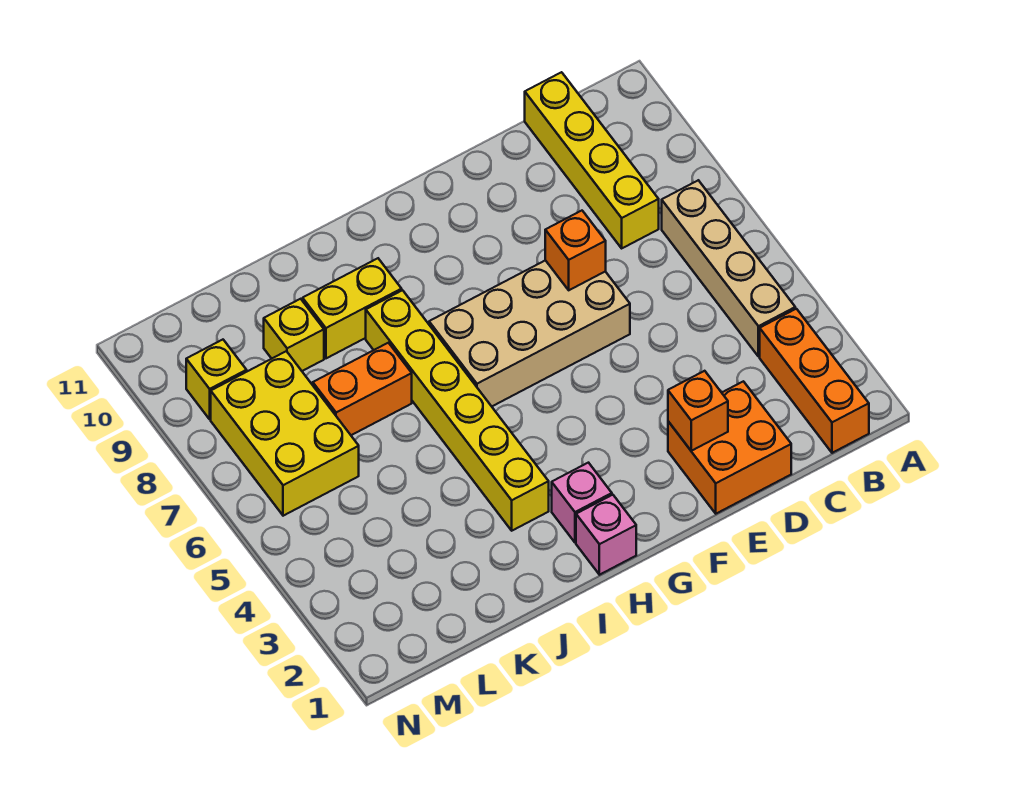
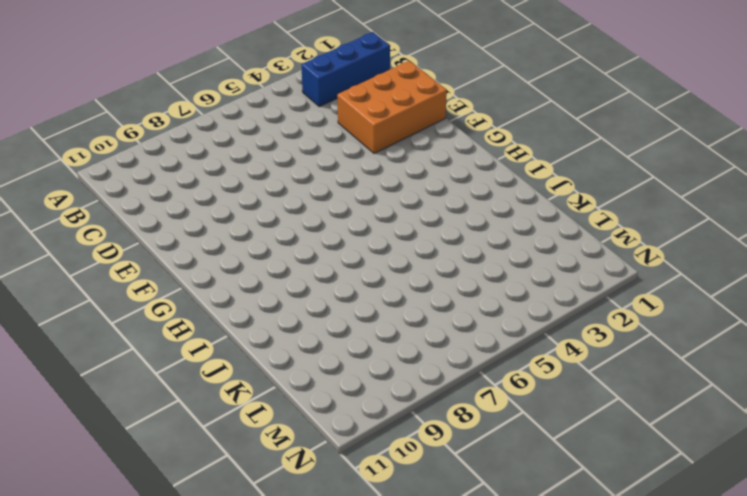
blue brick B1:B3 level 1 -> orange brick B1:B3 level 1
orange brick D1:E3 level 1 -> orange brick D1:E2 level 1
none -> tan brick B4:B7 level 1
none -> yellow brick C8:C11 level 1
none -> tan brick E6:H7 level 1

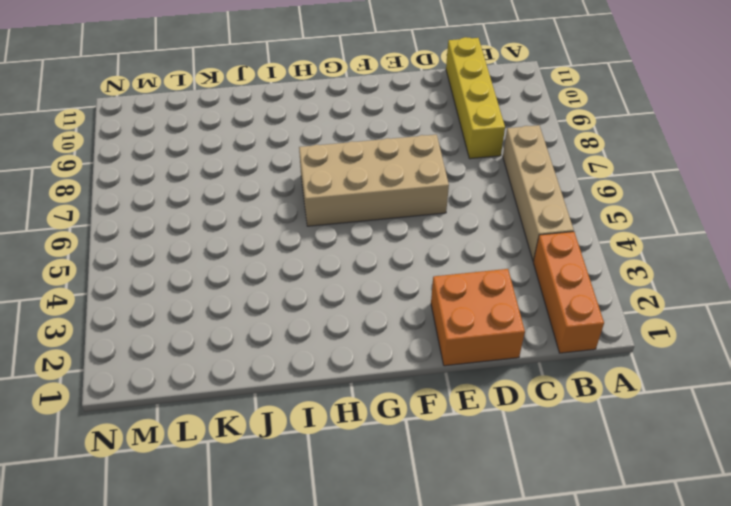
none -> pink brick H1 level 1
none -> pink brick H2 level 1
none -> yellow brick I3:I8 level 1

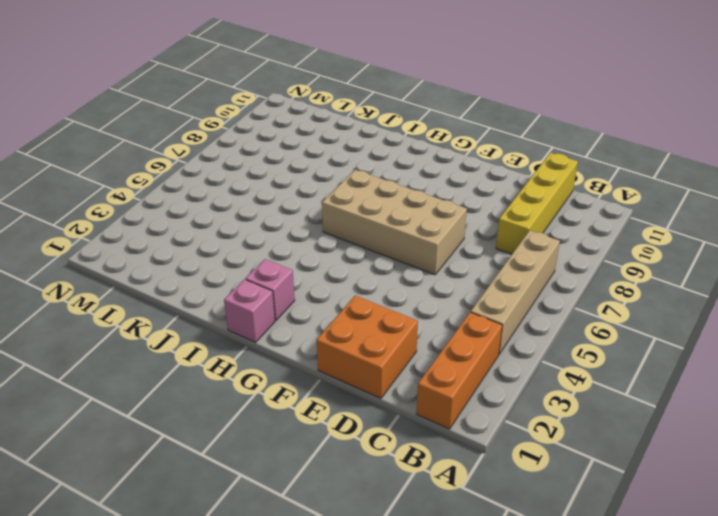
none -> yellow brick I3:I8 level 1
none -> yellow brick I9:J9 level 1
none -> orange brick J7:K7 level 1

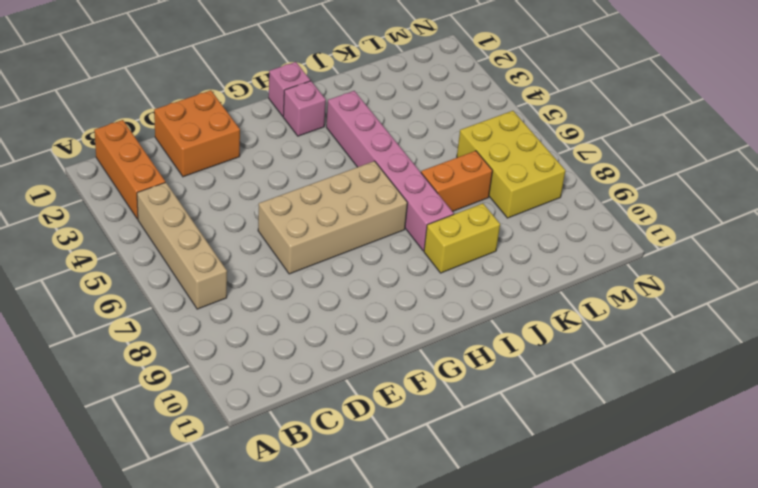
pink brick I3:I8 level 1 -> yellow brick I3:I8 level 1
none -> yellow brick C8:C11 level 1
none -> yellow brick K9 level 1
none -> yellow brick M9 level 1

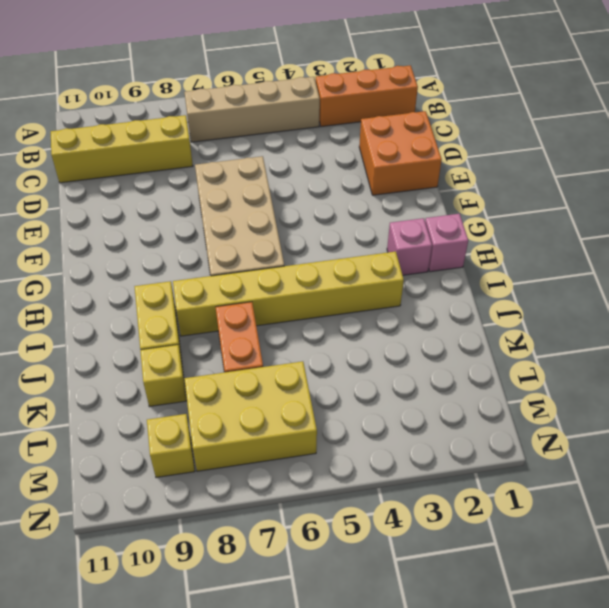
none -> orange brick E2 level 2
none -> orange brick E7 level 2

